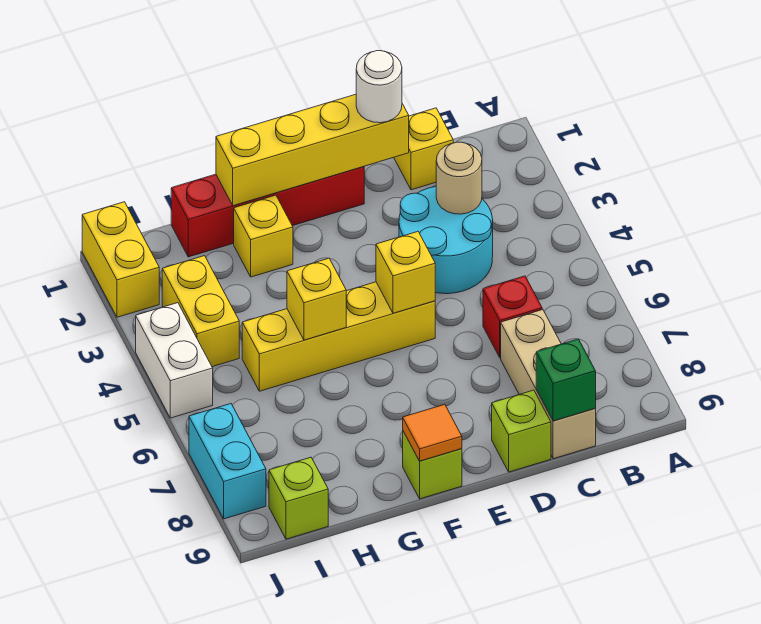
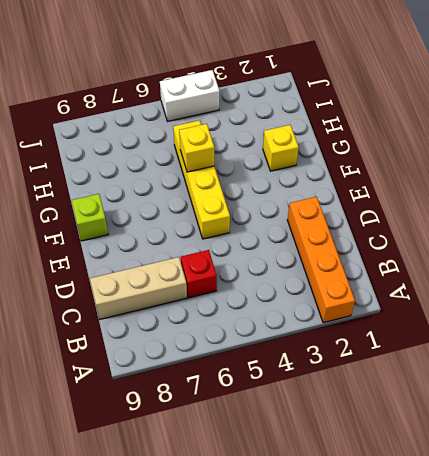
orange brick A2:D2 level 1 -> none
none -> yellow brick C1 level 1
none -> cyan round brick C3:D4 level 1
none -> lime brick D9 level 1

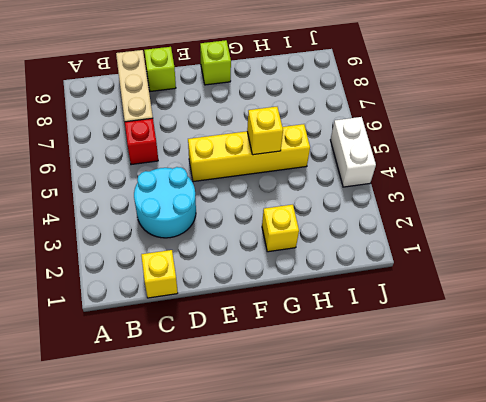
none -> red brick E1:H1 level 1
none -> yellow brick I3:I4 level 1
none -> lime brick I9 level 1

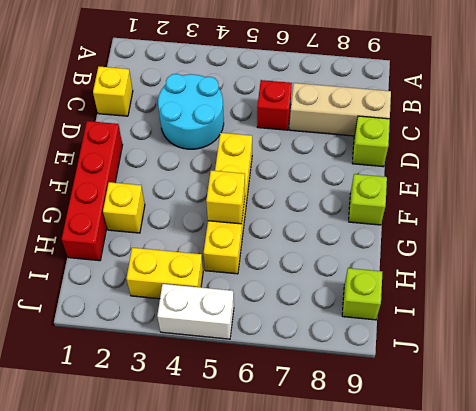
none -> yellow brick J1:J2 level 1
none -> cyan brick J7:J8 level 1
none -> tan round brick C3 level 2

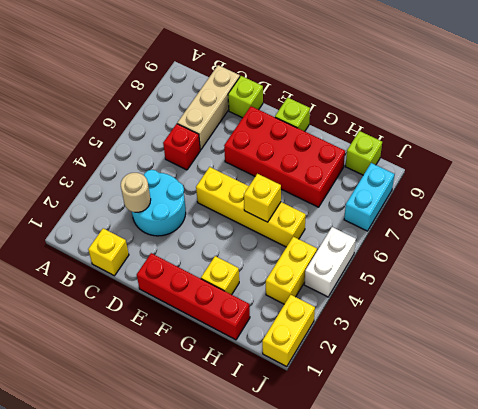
red brick E7:H8 level 1 -> none
none -> green brick C9 level 2
none -> yellow brick D1:G1 level 2
none -> yellow brick E5 level 2

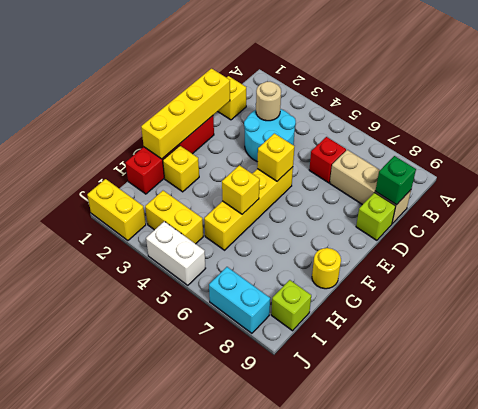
yellow round brick G9 level 1 -> none
none -> lime brick F9 level 1
none -> orange tile F9 level 2
none -> white round brick D1 level 3

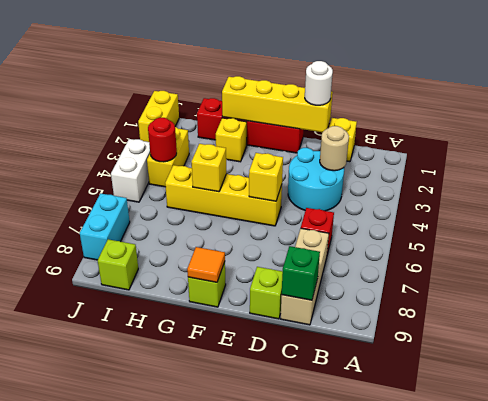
red round brick I4 level 2 -> none

